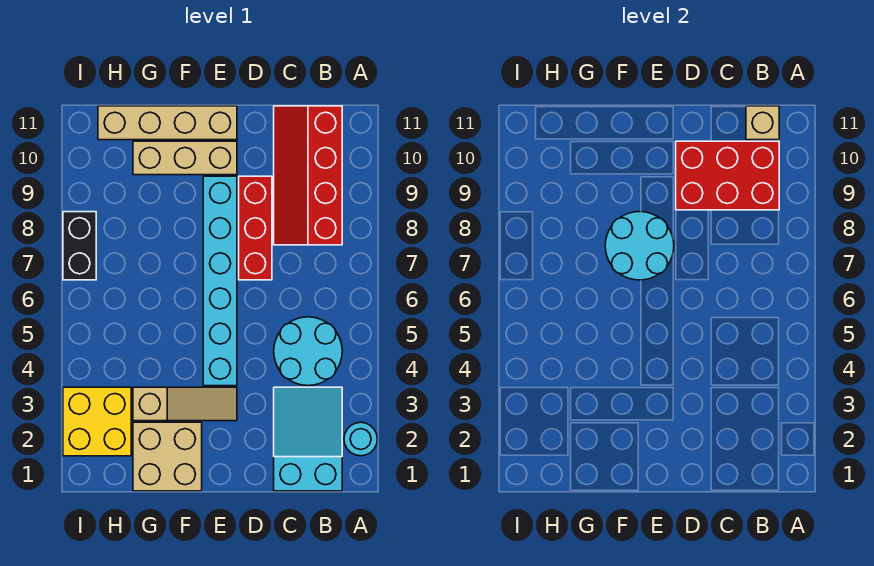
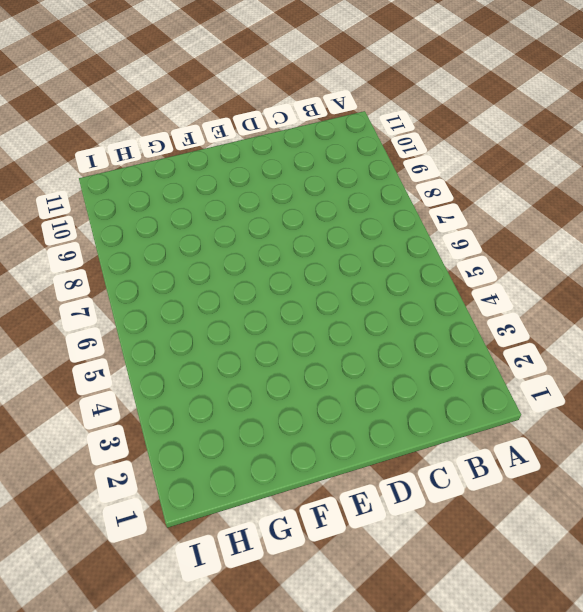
none -> cyan round brick A2 level 1
none -> cyan slope B1:C3 level 1 top 1
none -> cyan round brick B4:C5 level 1

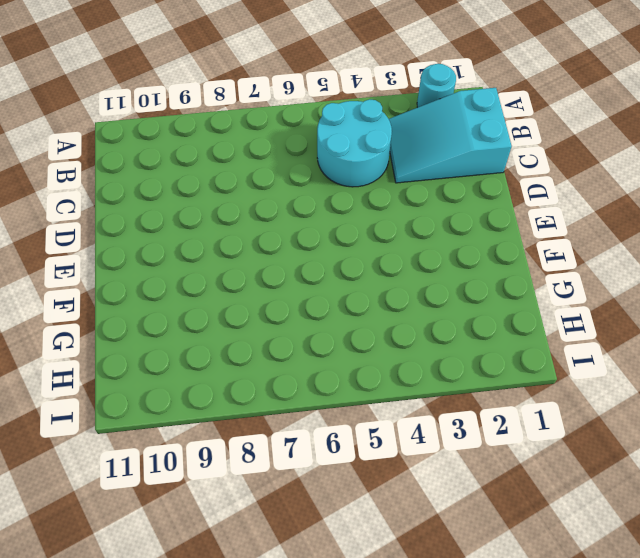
none -> red slope B8:C11 level 1 top B
none -> red brick D7:D9 level 1
none -> tan slope E3:G3 level 1 top G

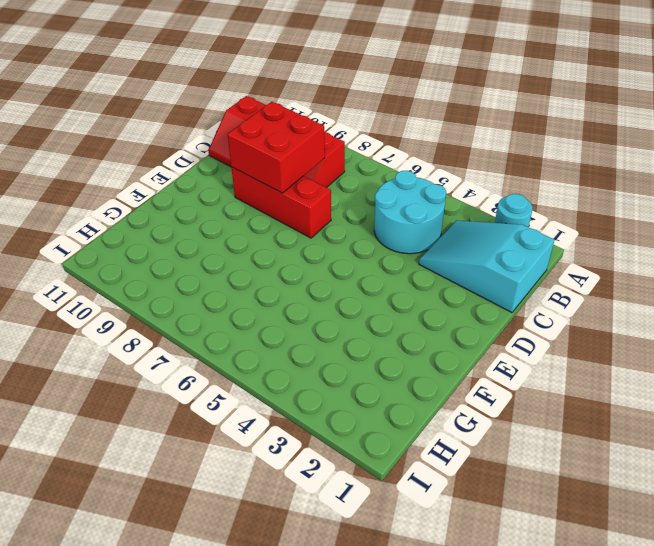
red brick C8:D9 level 2 -> red brick B9:D10 level 2
none -> tan slope E3:G3 level 1 top G
none -> cyan brick E4:E9 level 1
none -> tan brick E10:G10 level 1

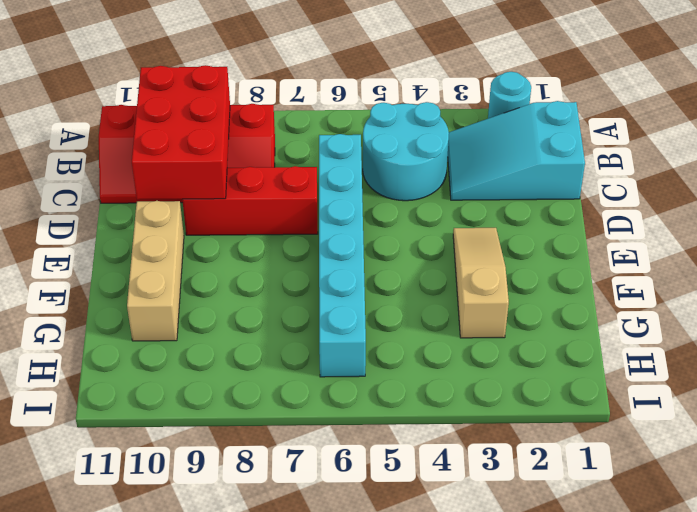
cyan brick C6:H6 level 1 -> cyan brick E4:E9 level 1
none -> tan brick E11:H11 level 1
none -> tan brick F1:G2 level 1
none -> yellow brick H2:I3 level 1

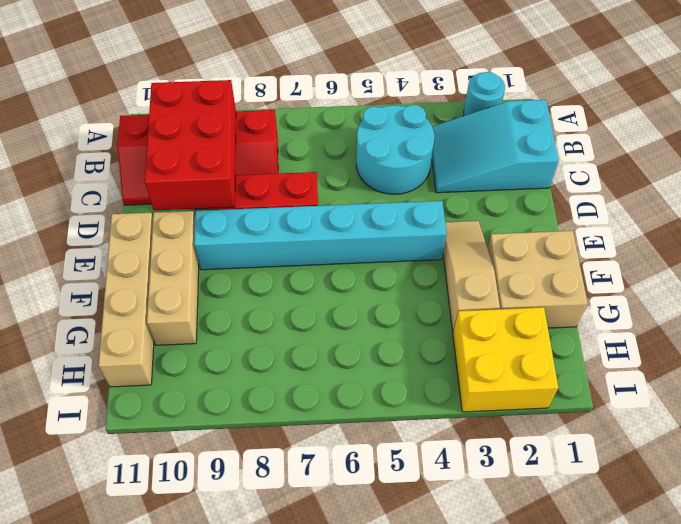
none -> black brick I7:I8 level 1
none -> tan brick B11 level 2
none -> cyan round brick E7:F8 level 2

